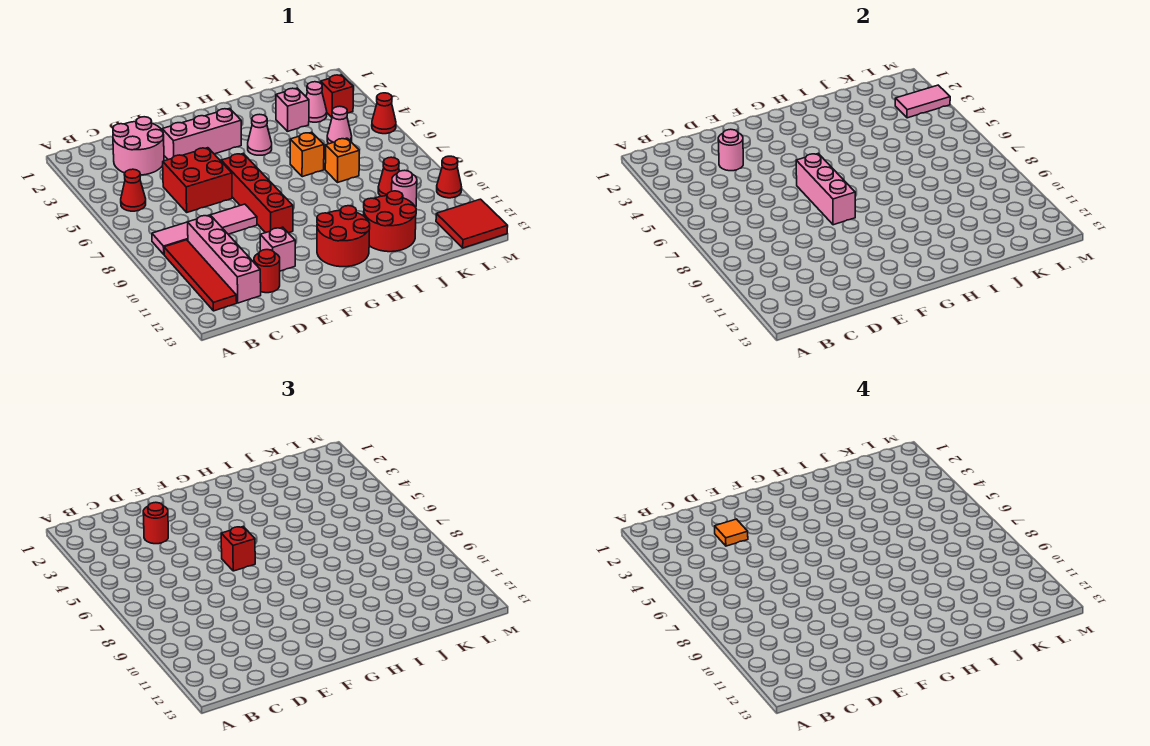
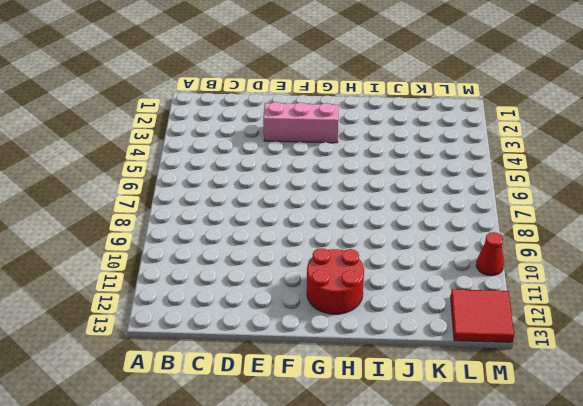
none -> red cone B5 level 1
none -> pink tile B8:E8 level 1
none -> red tile B9:B12 level 1
none -> pink round brick C2:D3 level 1

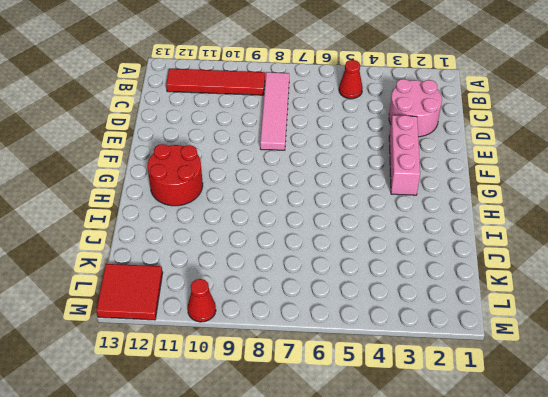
none -> pink brick C9:C12 level 1
none -> red brick D5:E6 level 1
none -> red round brick D12 level 1
none -> pink brick E11 level 1

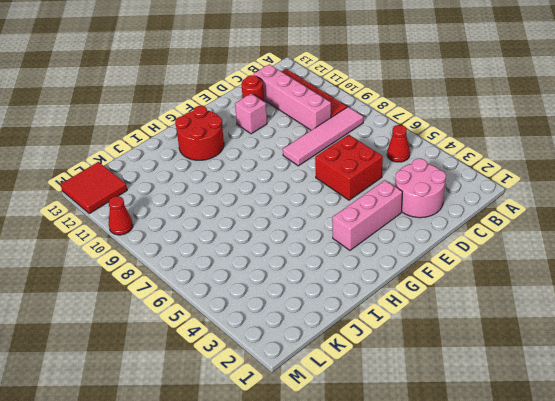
none -> red brick F6:F9 level 1
none -> pink cone H4 level 1
none -> orange brick I6 level 1
none -> red round brick I11:J12 level 1

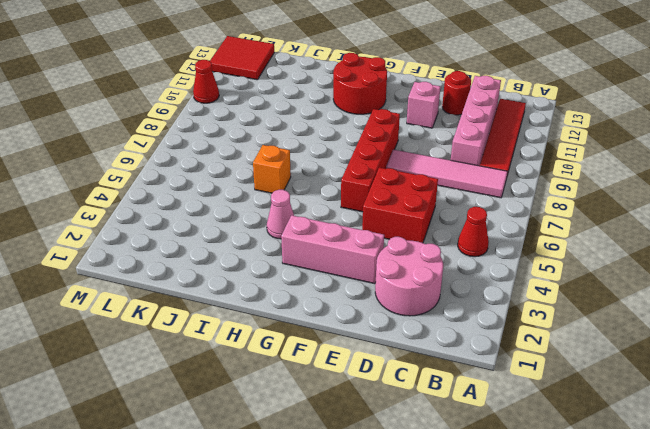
none -> red round brick I11:J12 level 1
none -> pink brick J3 level 1
none -> orange brick J7 level 1
none -> pink cone K3 level 1

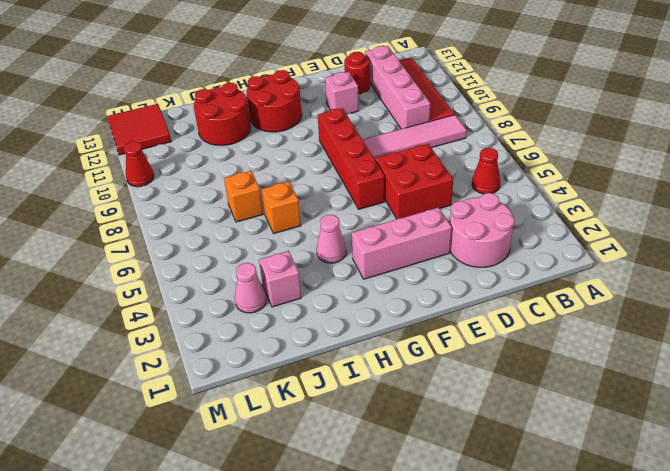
none -> pink cone K5 level 1
none -> red cone K9 level 1
none -> pink round brick K10 level 1
none -> red brick L3 level 1

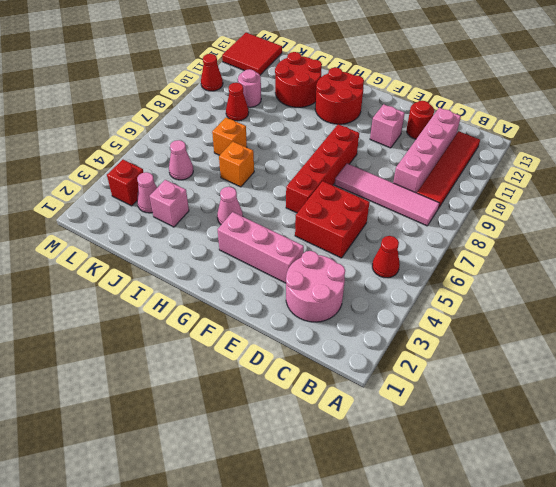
none -> red cone M5 level 1
none -> pink round brick D3 level 2
none -> pink brick F6:F8 level 2
none -> pink tile L3:M3 level 2

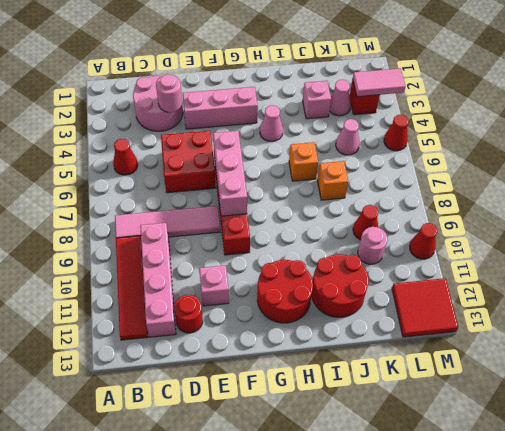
none -> red round brick D3 level 3
none -> red brick F6 level 3
none -> orange tile D3 level 4

